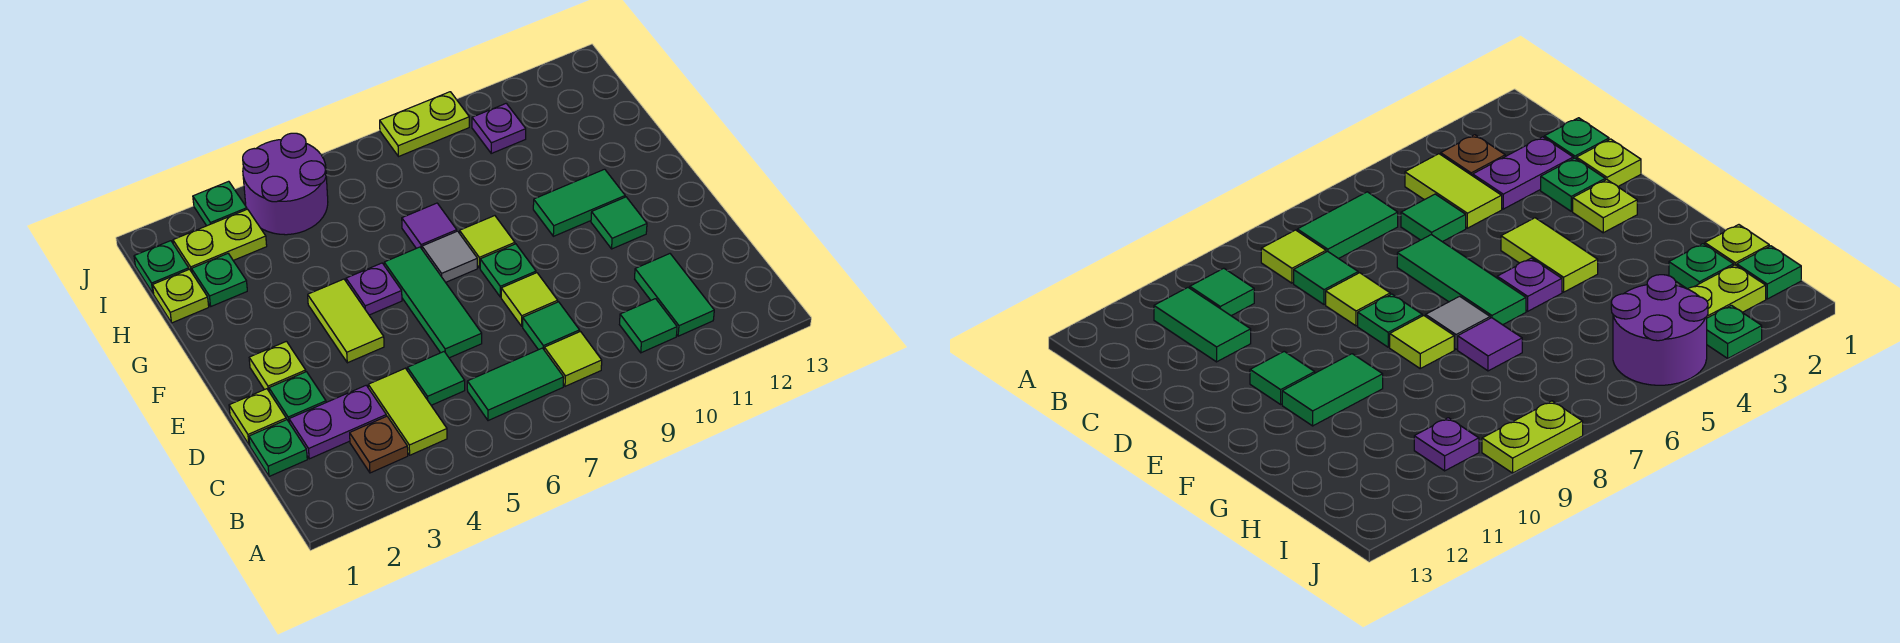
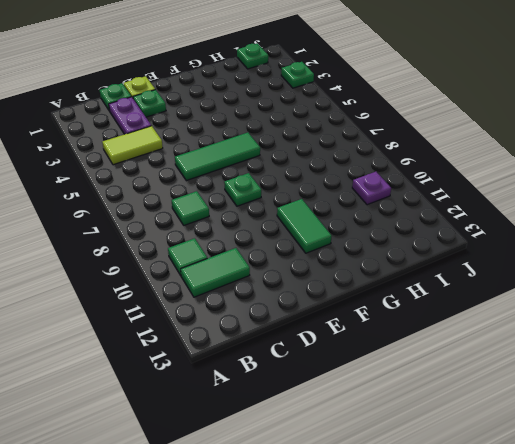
none -> brown plate B3 level 1
none -> green tile B6:B7 level 1
none -> lime tile B8 level 1
none -> green tile C5 level 1

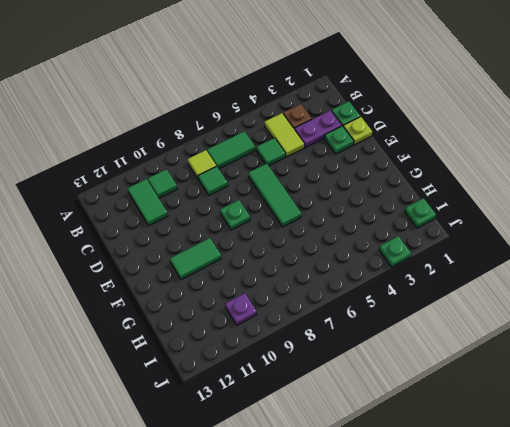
none -> lime tile D8 level 1
none -> lime plate E2 level 1
none -> lime tile E4:F4 level 1
none -> green tile E11 level 1

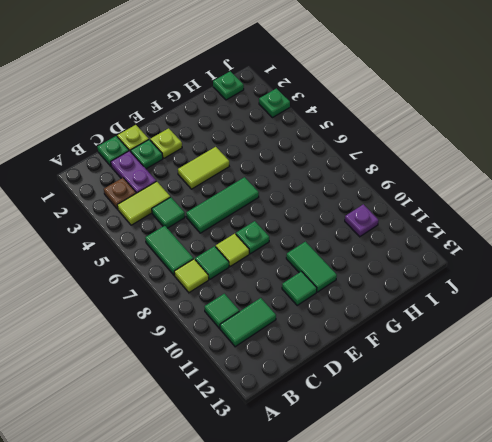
none -> purple plate F5 level 1
none -> grey tile F7 level 1
none -> lime tile F8 level 1
none -> purple tile G7 level 1

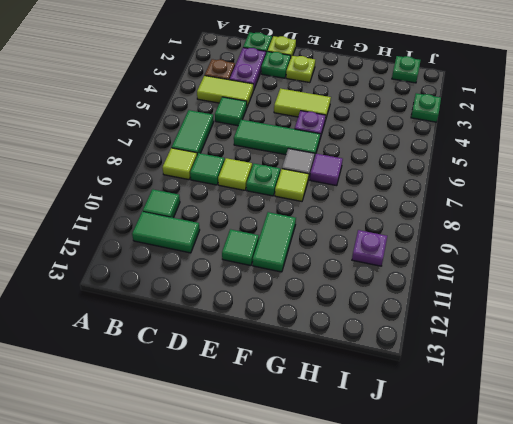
none -> lime plate H1 level 1
none -> green plate H2 level 1
none -> lime plate I2:I3 level 1
none -> purple round brick I4:J5 level 1

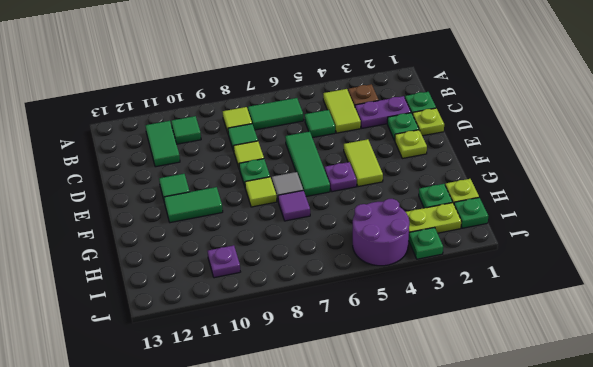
none -> lime plate J8:J9 level 1

